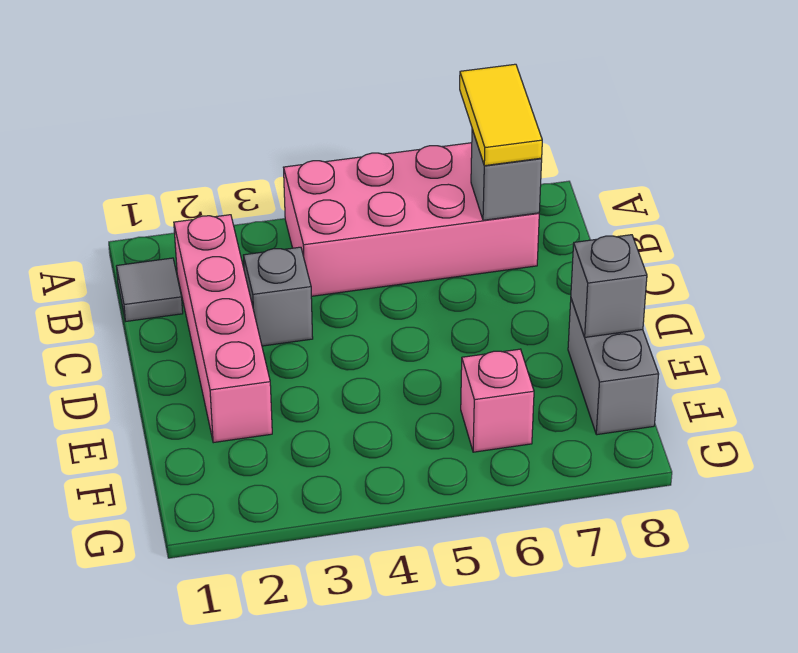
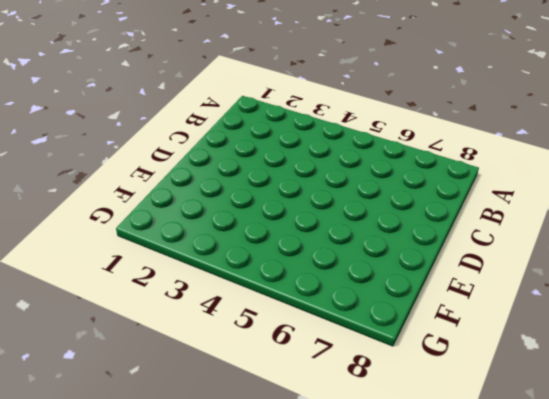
none -> pink brick A4:B7 level 1
none -> grey tile B1 level 1

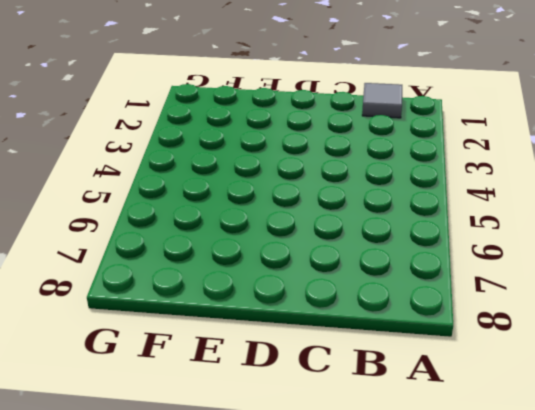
none -> pink brick A4:B7 level 1
none -> pink brick B2:E2 level 1

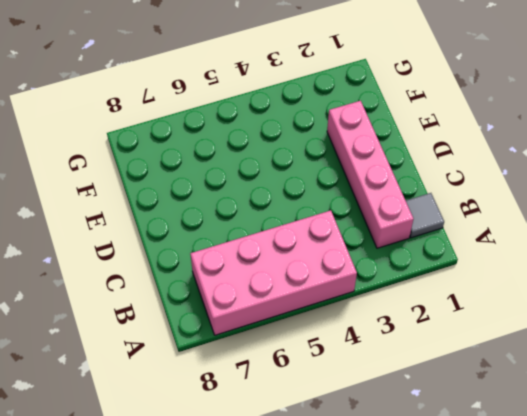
none -> grey brick C3 level 1
none -> grey brick E8:F8 level 1

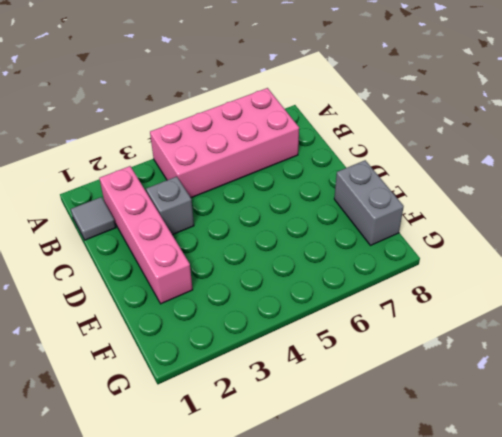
none -> pink brick F6 level 1
none -> grey brick B7 level 2

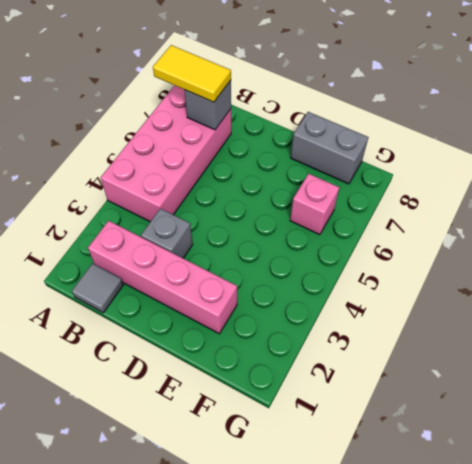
none -> grey brick E8 level 2

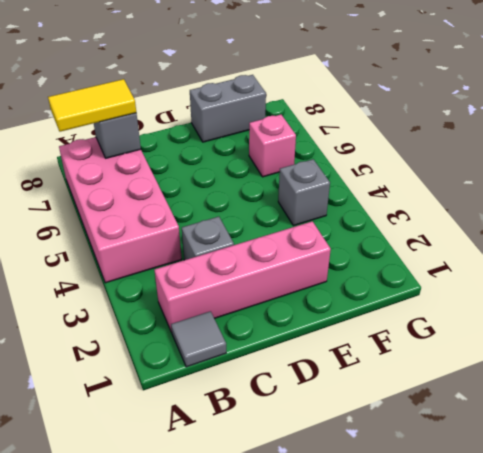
grey brick F4 level 1 -> grey brick E8 level 2

